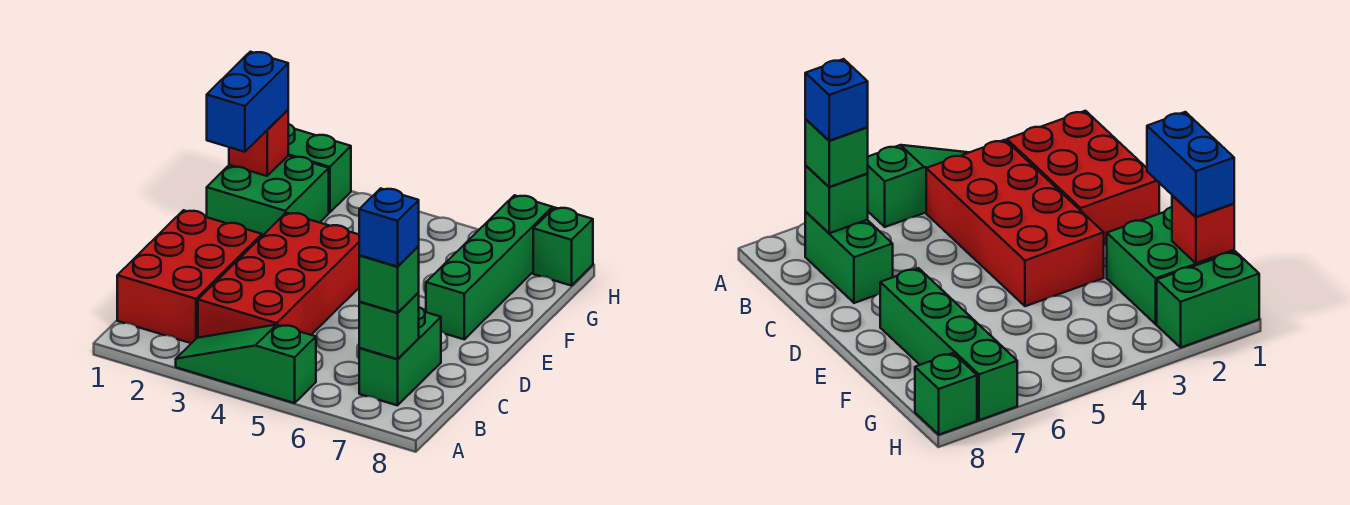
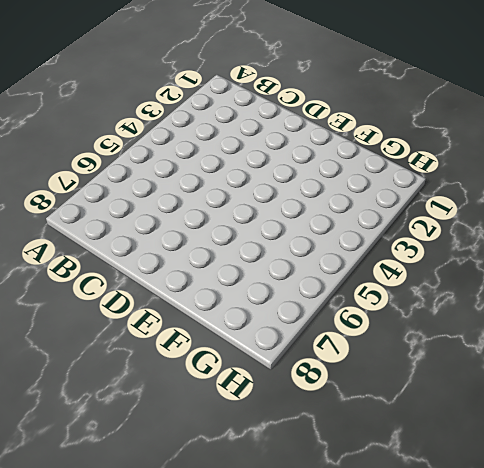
none -> green slope A3:A5 level 1 top 5
none -> red brick B1:D2 level 1
none -> red brick B3:E4 level 1

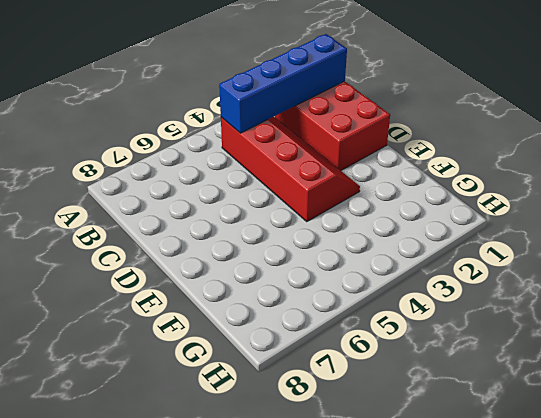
blue brick B1:B4 level 2 -> none
red slope B3:E4 level 1 top 4 -> red brick B3:E4 level 1
none -> green slope A3:A5 level 1 top 5
none -> green brick B7:C7 level 1
none -> green brick E7:H7 level 1

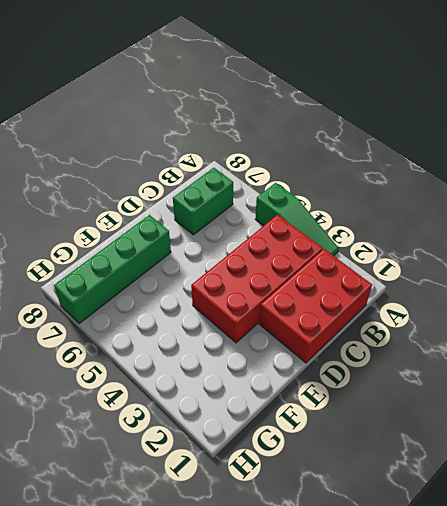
none -> green brick F1:G2 level 1
none -> green brick H1:H2 level 1
none -> green brick H8 level 1

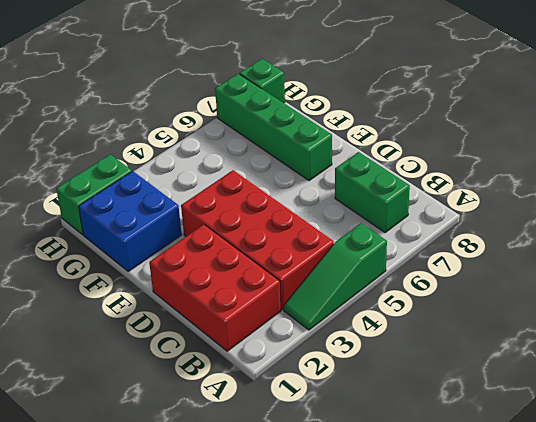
blue brick F1:G2 level 1 -> green brick F1:G2 level 1
none -> green brick B7 level 2
none -> red brick G1 level 2
none -> green brick B7 level 3

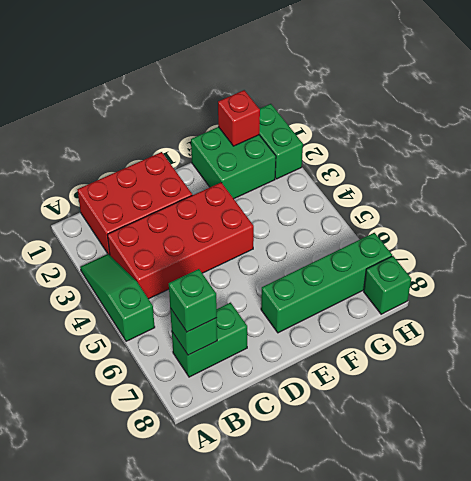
none -> blue brick F1:G1 level 3
none -> blue brick B7 level 4

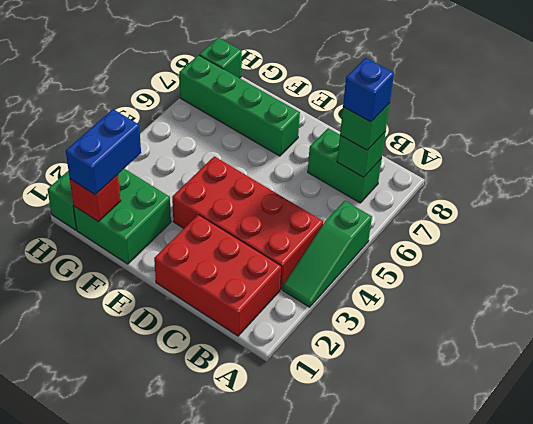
blue brick G1:G2 level 3 -> blue brick F1:G1 level 3

